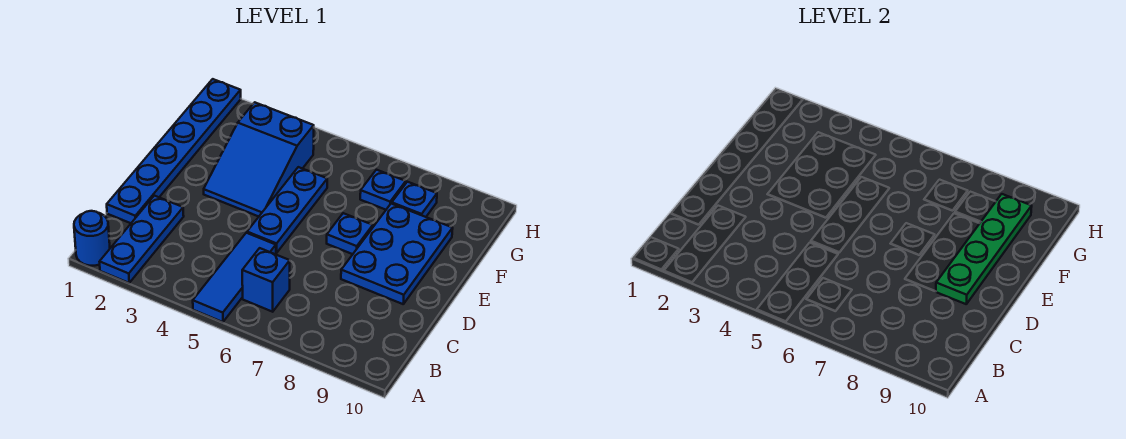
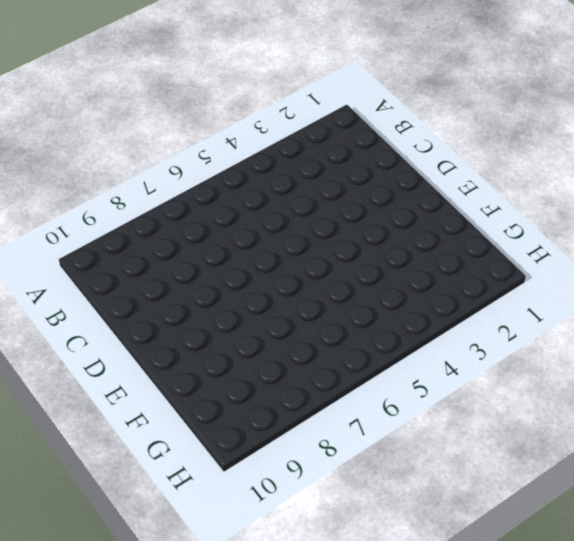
none -> blue round brick A1 level 1
none -> blue plate A2:C2 level 1
none -> blue tile A5:C5 level 1

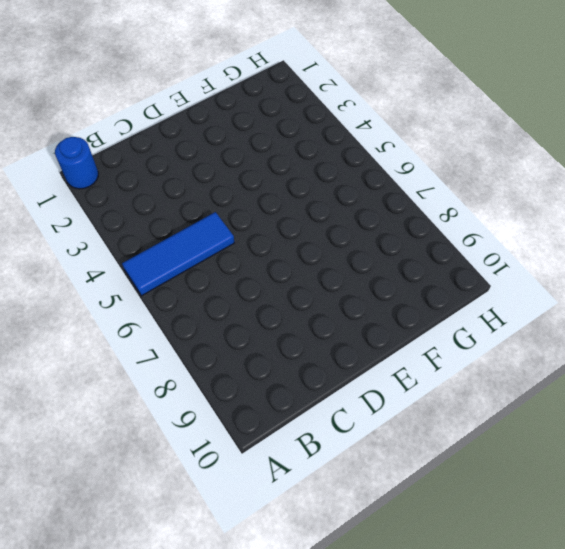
none -> blue plate A2:C2 level 1
none -> blue brick B6 level 1
none -> blue plate C1:H1 level 1

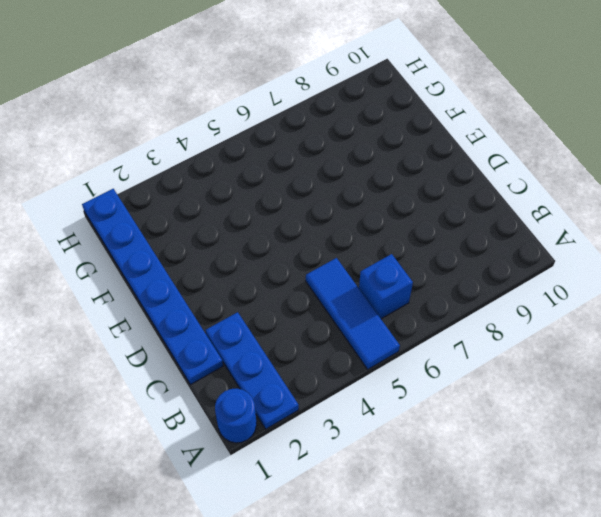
none -> blue plate D5:F5 level 1
none -> blue plate D8:F9 level 1
none -> blue slope E3:G4 level 1 top G

